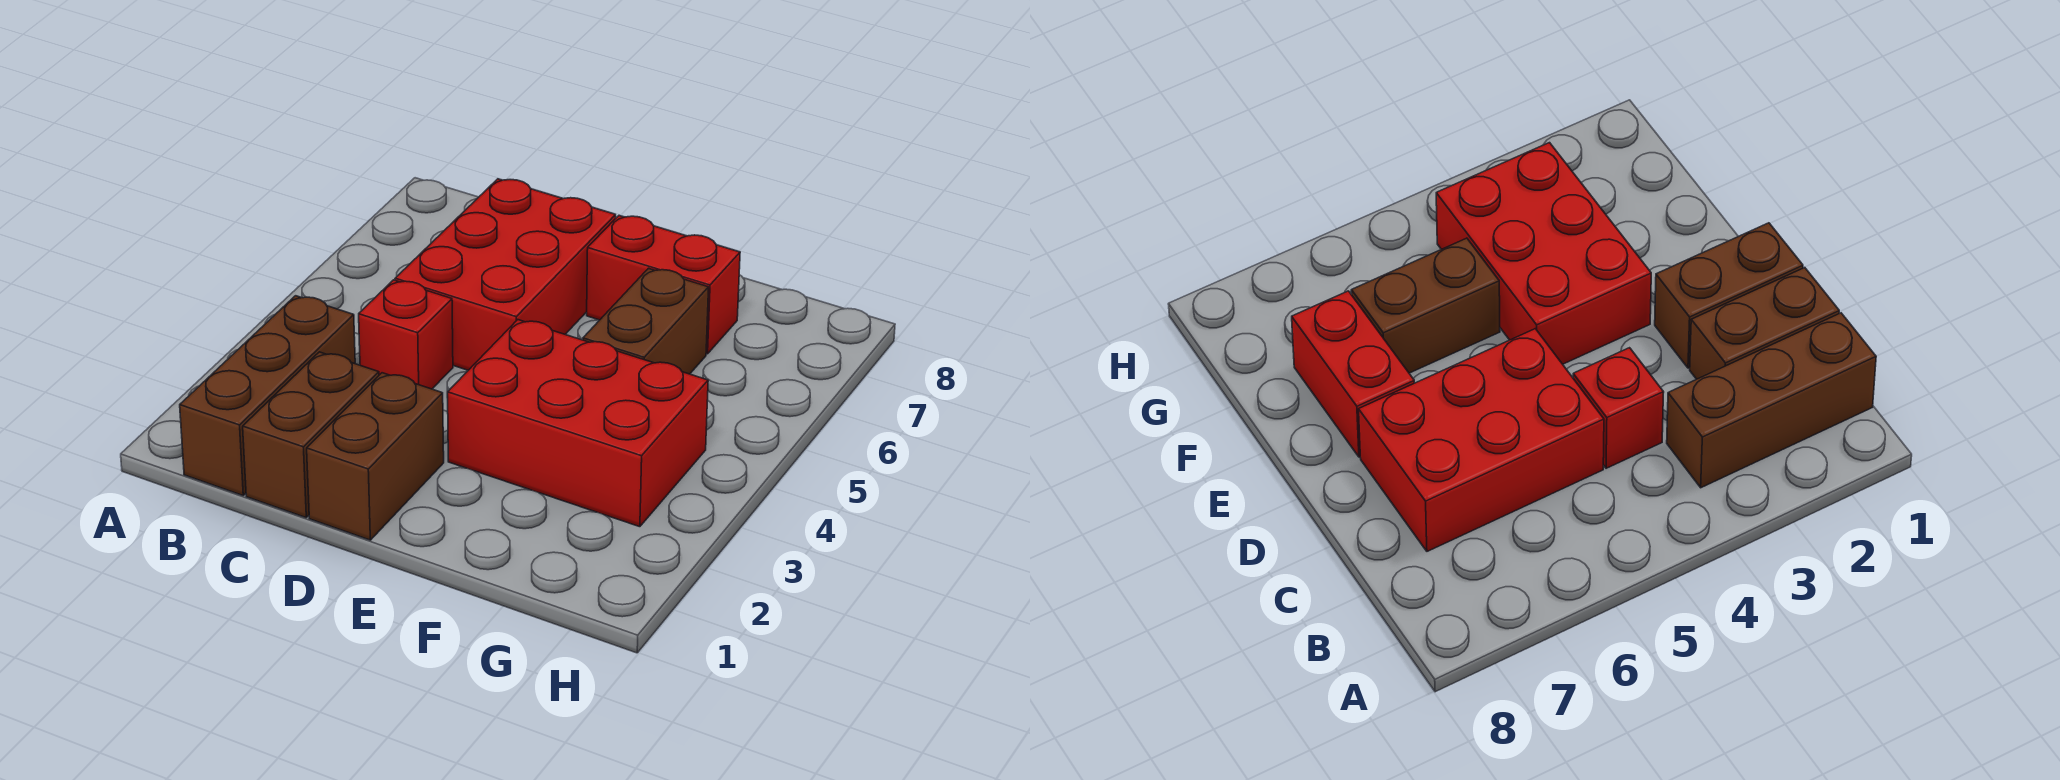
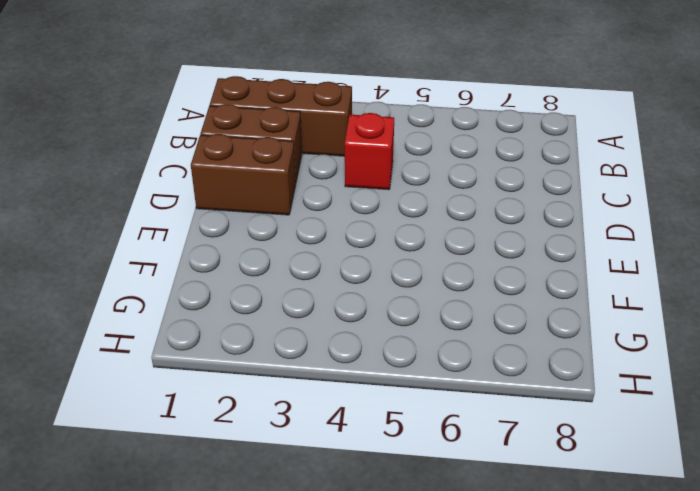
none -> red brick C5:D7 level 1
none -> red brick E3:G4 level 1

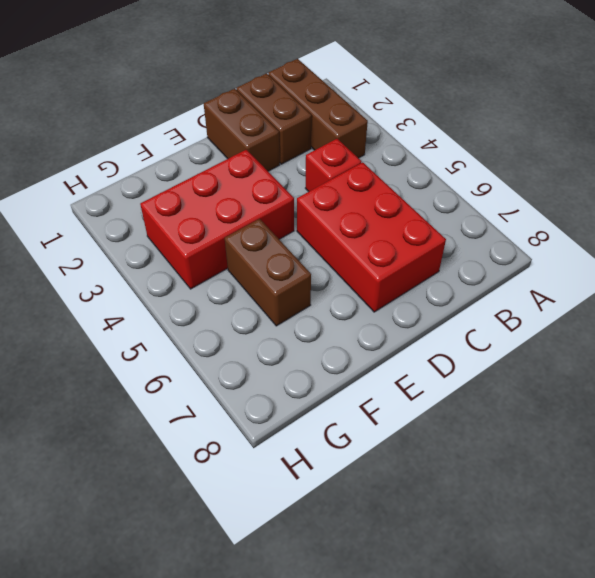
none -> red brick E7:F7 level 1

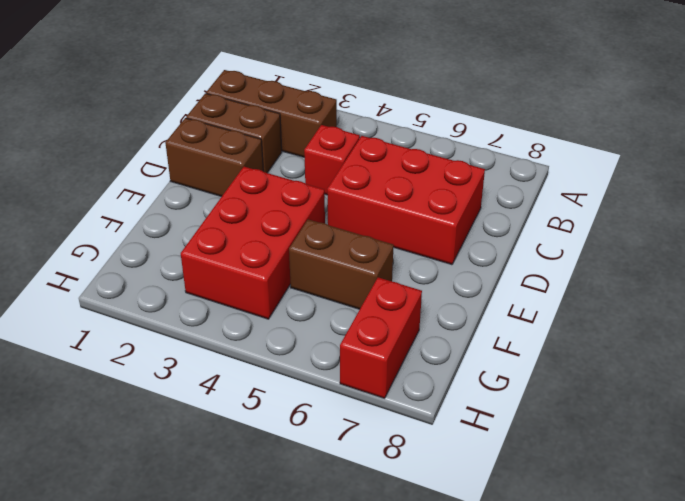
red brick G7:H7 level 1 -> red brick E7:F7 level 1

